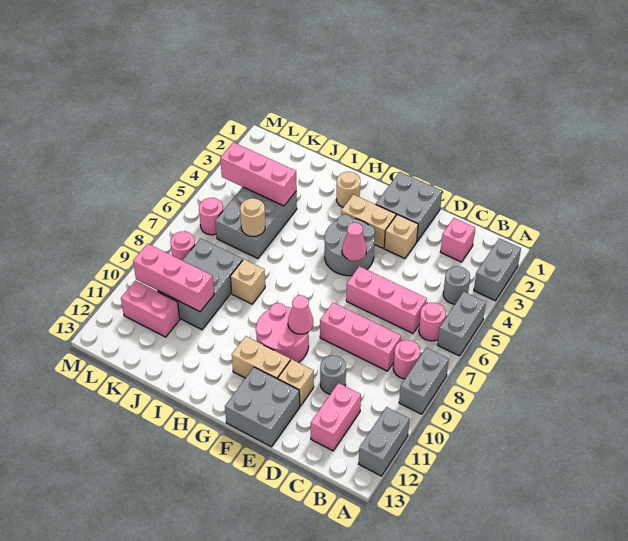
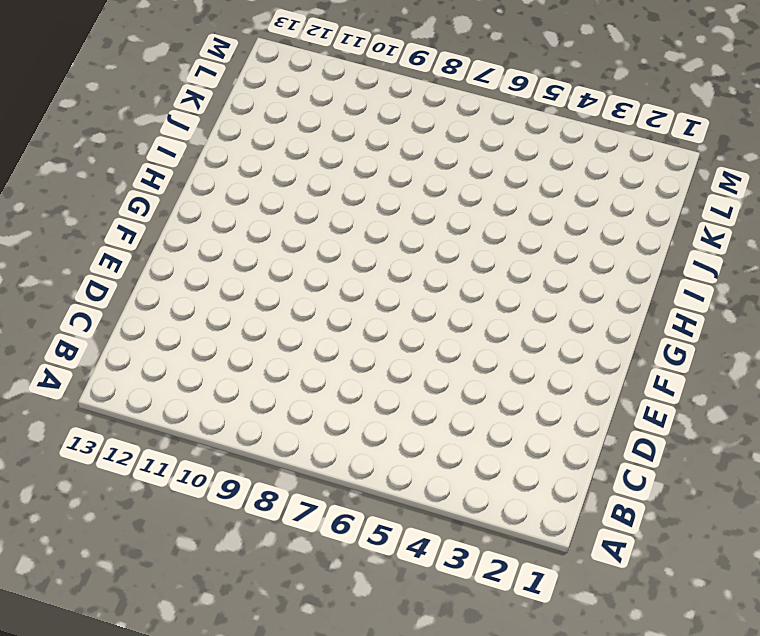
none -> grey brick A2:A3 level 1
none -> grey brick A5:A6 level 1
none -> grey brick A8:A9 level 1
none -> grey brick A11:A12 level 1

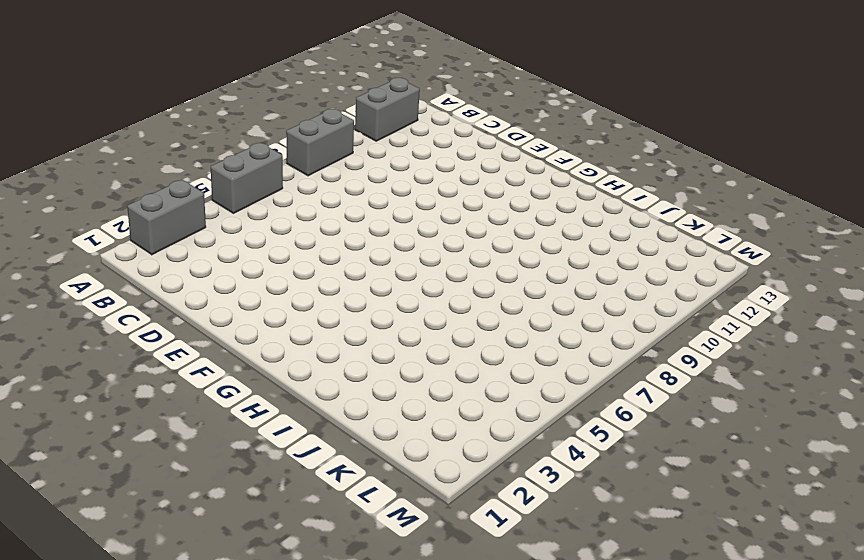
none -> grey round brick B4 level 1
none -> pink round brick B6 level 1
none -> pink round brick B8 level 1
none -> pink brick C2 level 1

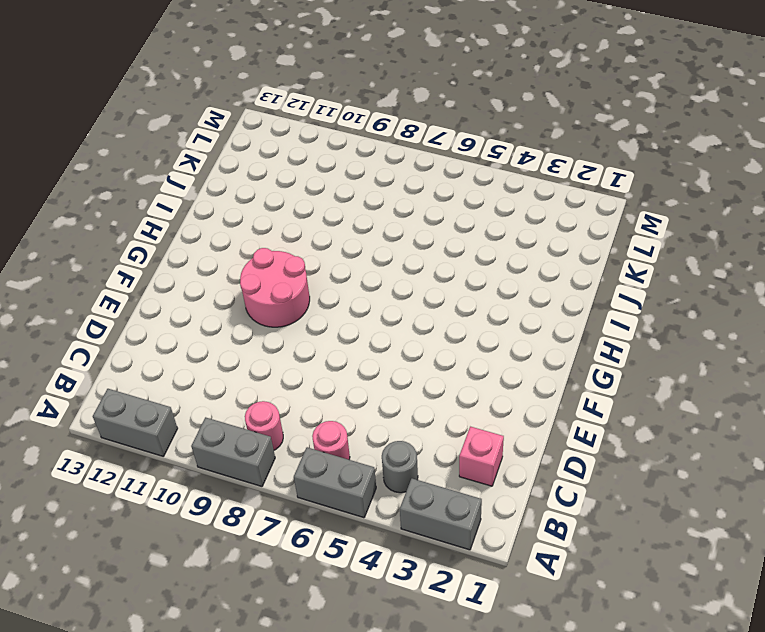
none -> pink brick C6:E6 level 1
none -> pink brick C8:E8 level 1
none -> pink brick C11:C12 level 1
none -> grey round brick D10 level 1

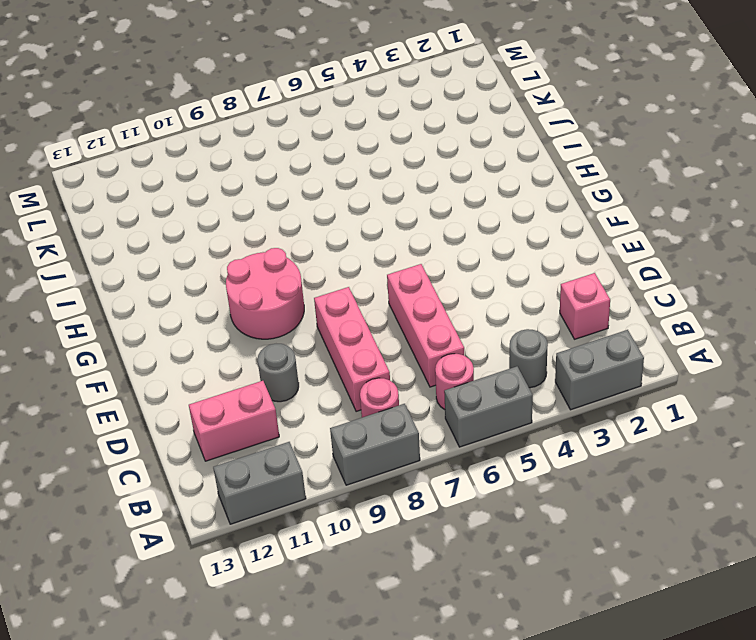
none -> grey brick E1:F2 level 1
none -> tan brick E3 level 1
none -> tan brick E11 level 1
none -> grey brick E12:F13 level 1

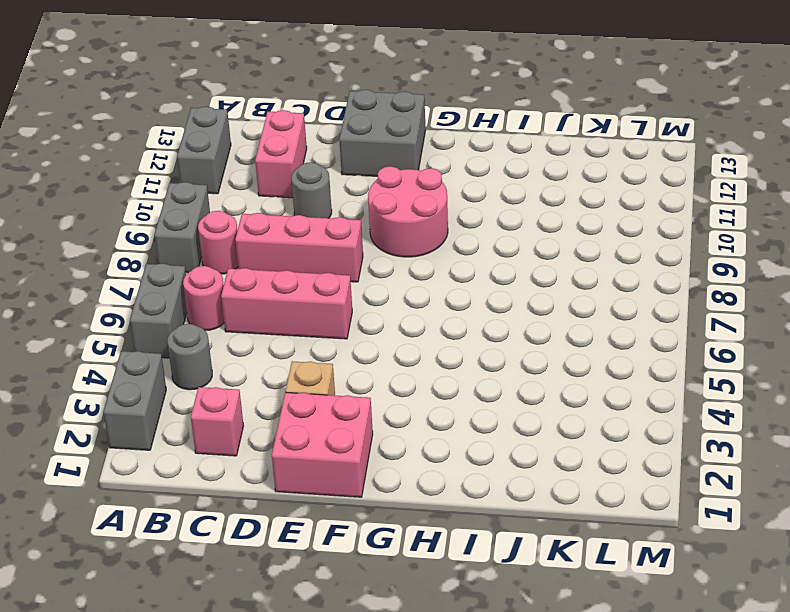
pink brick E1:F2 level 1 -> grey brick E1:F2 level 1
none -> tan brick E11 level 1
none -> tan brick F3:G3 level 1
none -> grey round brick F4:G5 level 1
none -> tan brick F11:G11 level 1

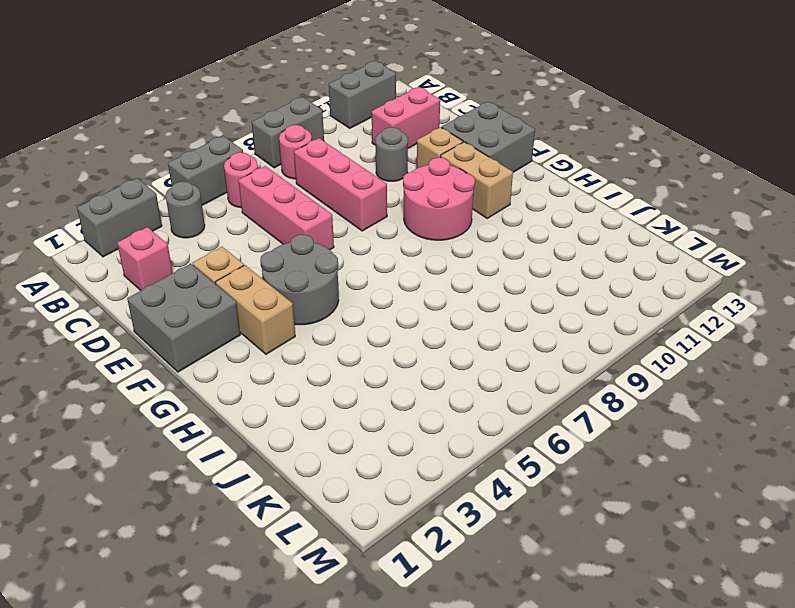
none -> tan round brick H2 level 1
none -> tan brick I8 level 1
none -> grey brick J4:K6 level 1
none -> grey brick J8:K10 level 1

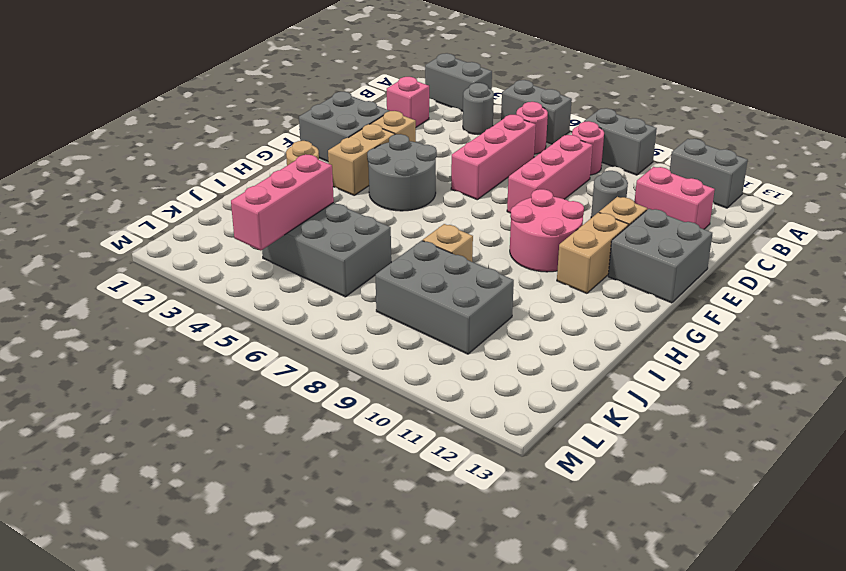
none -> pink brick K11:L11 level 1
none -> pink round brick L6 level 1
none -> pink round brick L8 level 1
none -> pink cone F5 level 2

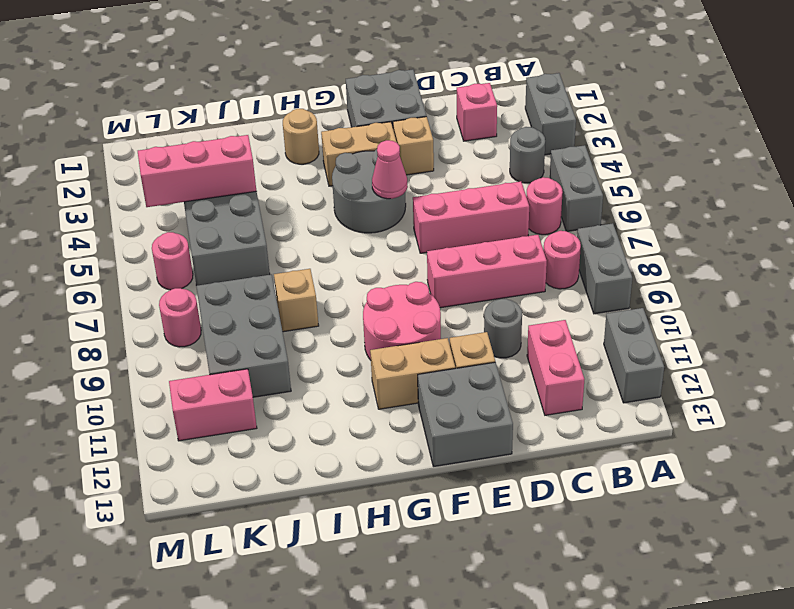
none -> pink cone F9 level 2
none -> tan round brick J6 level 2
none -> pink brick J10:L10 level 2

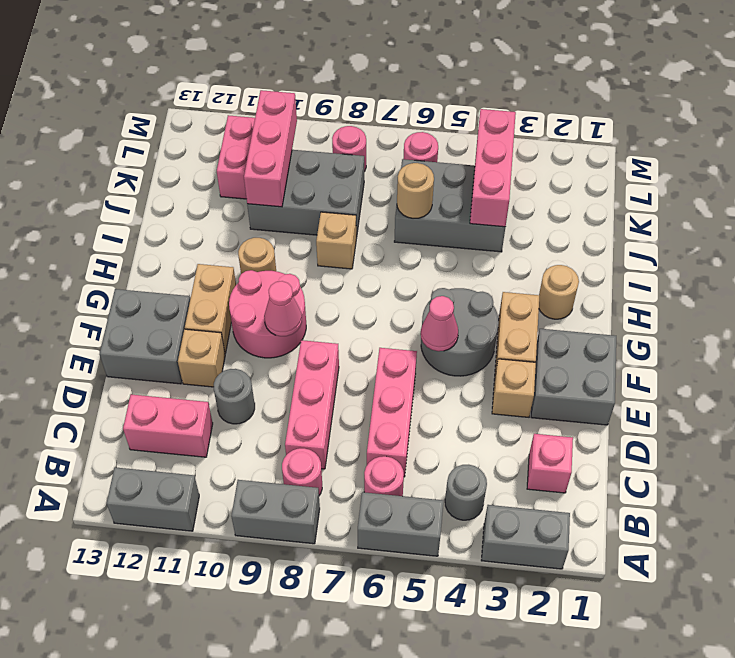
tan round brick H10 level 1 -> none

